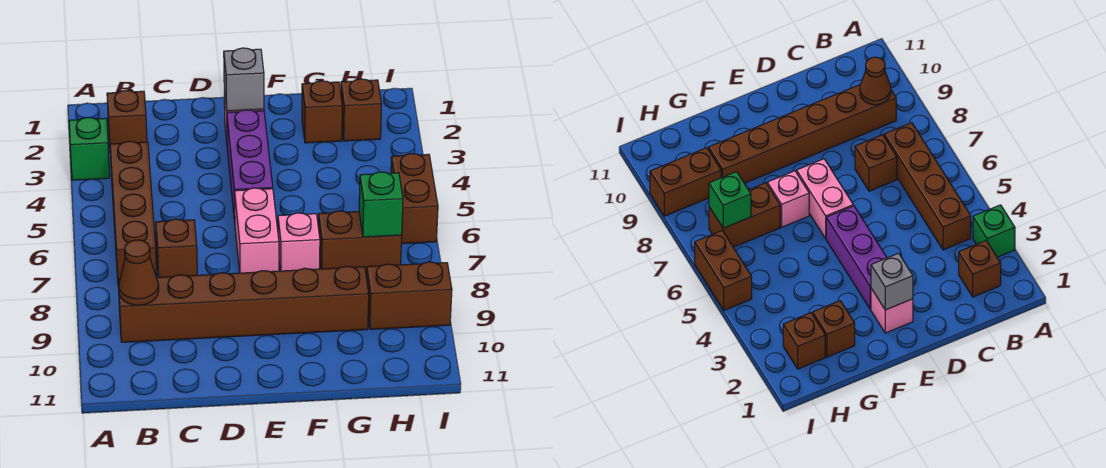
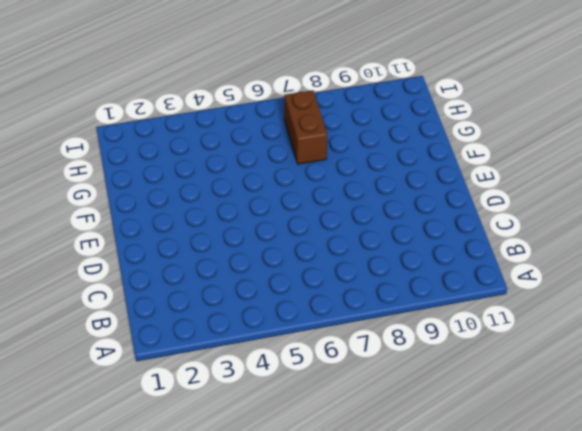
none -> green brick A3 level 1
none -> brown brick B2 level 1
none -> brown brick B4:B7 level 1

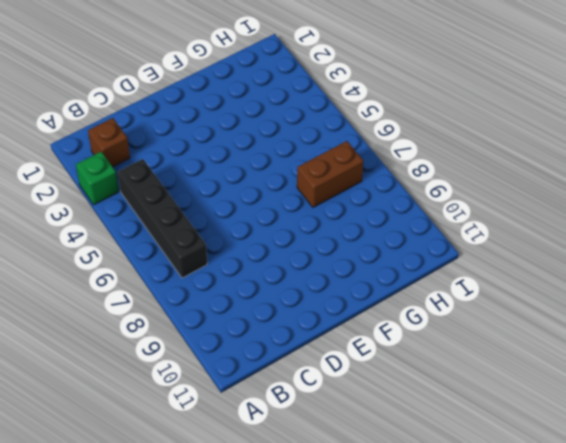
black brick B4:B7 level 1 -> brown brick B4:B7 level 1
none -> brown brick B9:G9 level 1
none -> brown brick C7 level 1
none -> pink brick E2 level 1

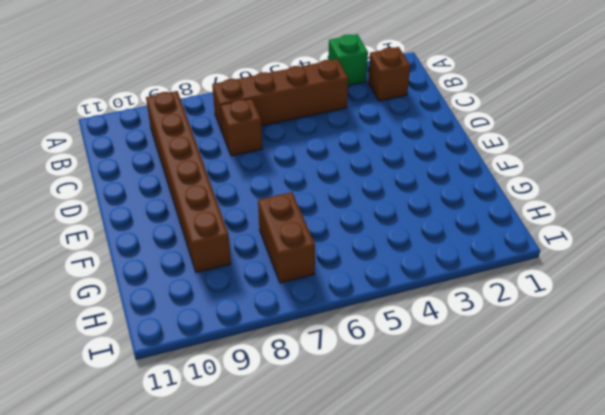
none -> pink brick E2 level 1
none -> purple brick E3:E5 level 1
none -> pink brick E6:E7 level 1

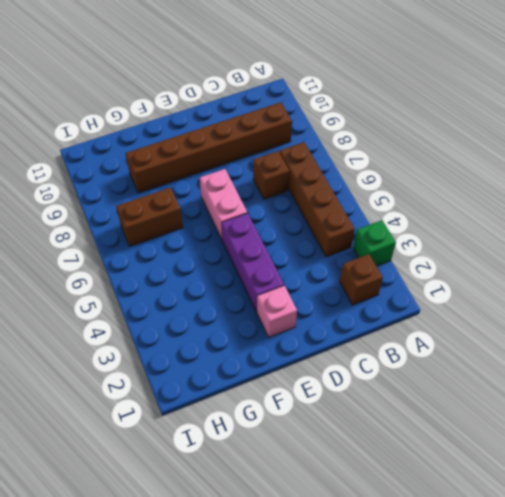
none -> pink brick F7 level 1
none -> brown brick G2 level 1
none -> brown brick H2 level 1

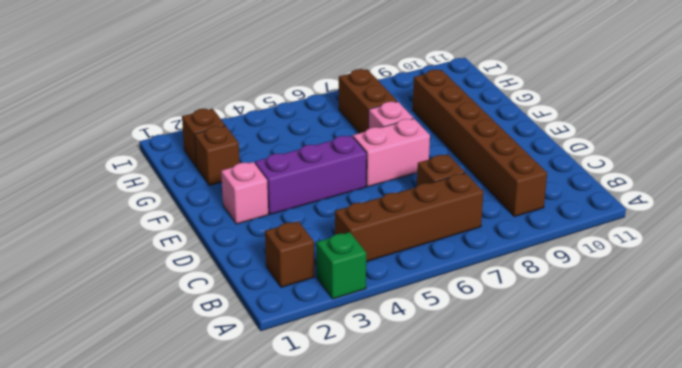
none -> brown brick H9:I9 level 1
none -> brown brick I5:I6 level 1
none -> brown cone B9 level 2

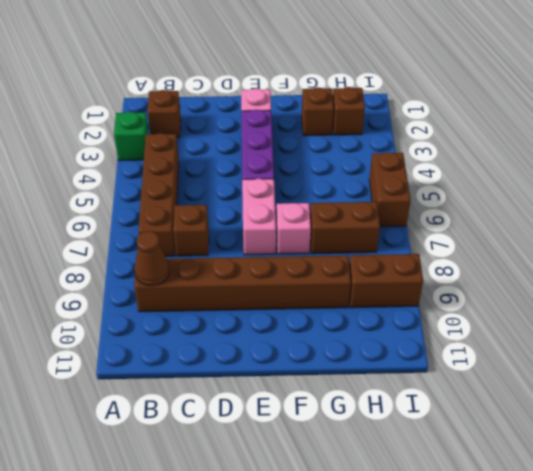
none -> grey brick E2 level 2
none -> green brick H7 level 2

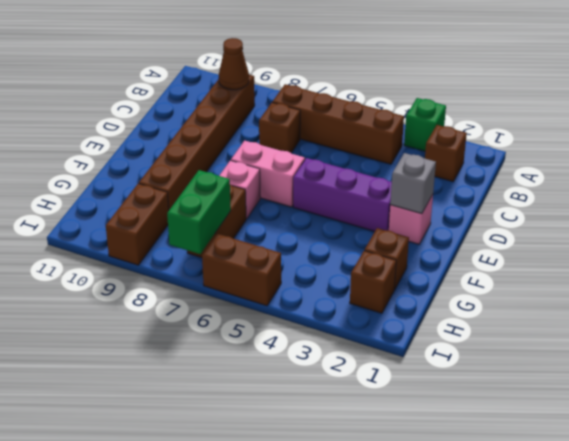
green brick H7:I7 level 2 -> green brick H7 level 2

